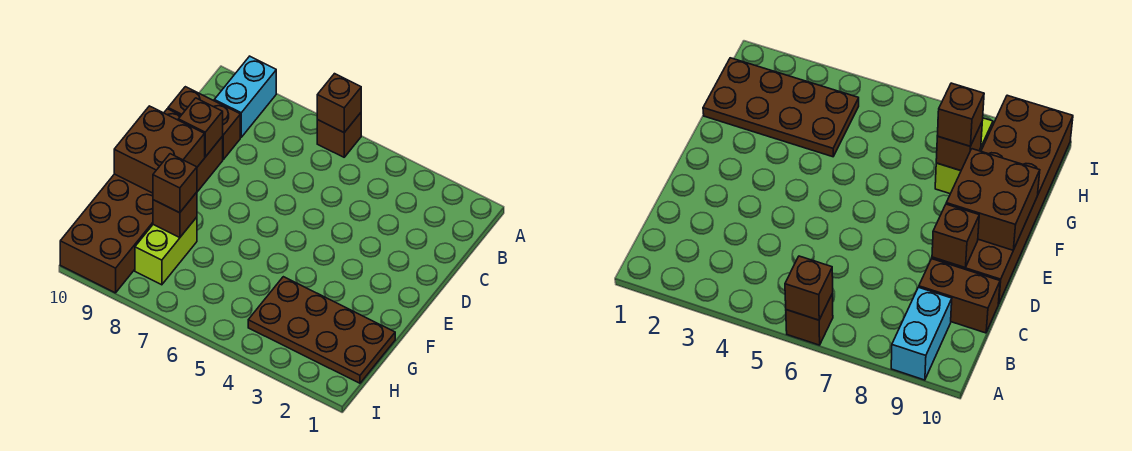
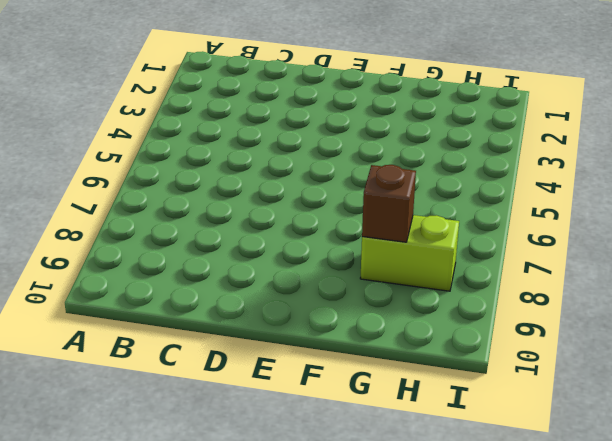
none -> brown brick A6 level 1
none -> cyan brick A9:B9 level 1

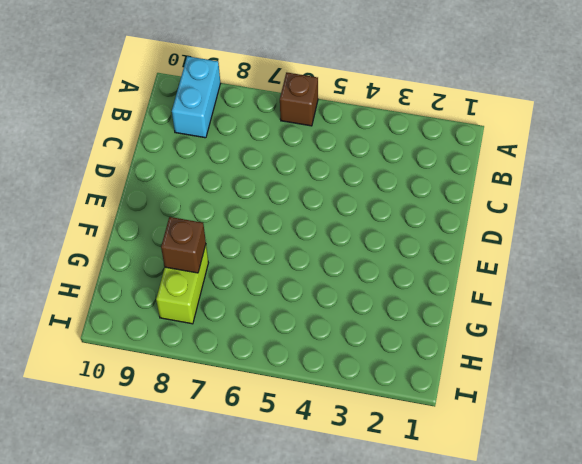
none -> brown brick C9:C10 level 1
none -> brown brick D9:I10 level 1

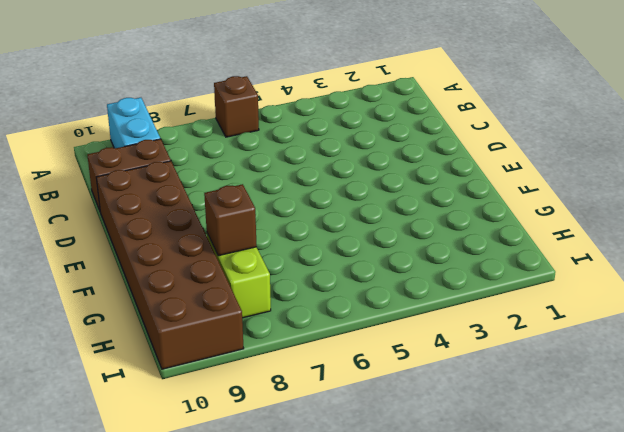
none -> brown plate G1:H4 level 1
none -> brown brick A6 level 2

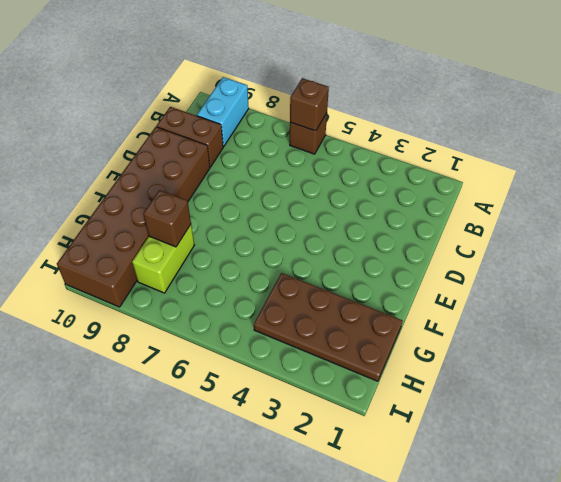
none -> brown brick D9 level 2
none -> brown brick E9:F10 level 2

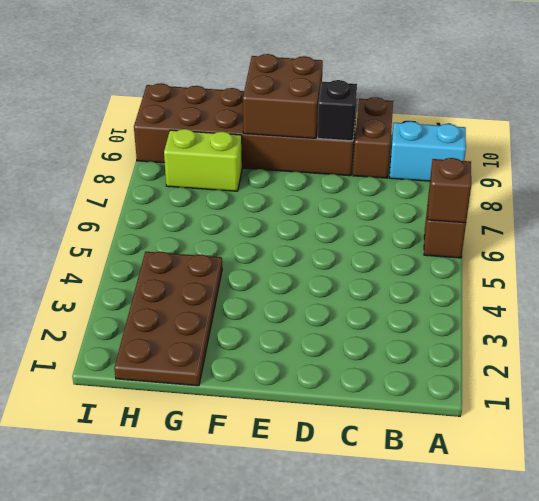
black brick D9 level 2 -> brown brick D9 level 2
none -> brown brick G8 level 2
none -> brown brick G8 level 3

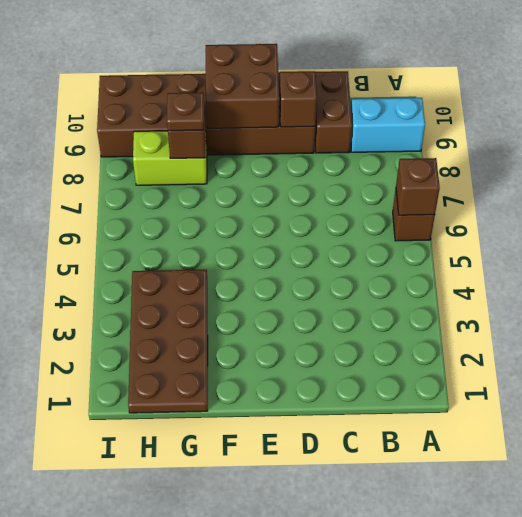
brown plate G8 level 3 -> brown brick G8 level 3

